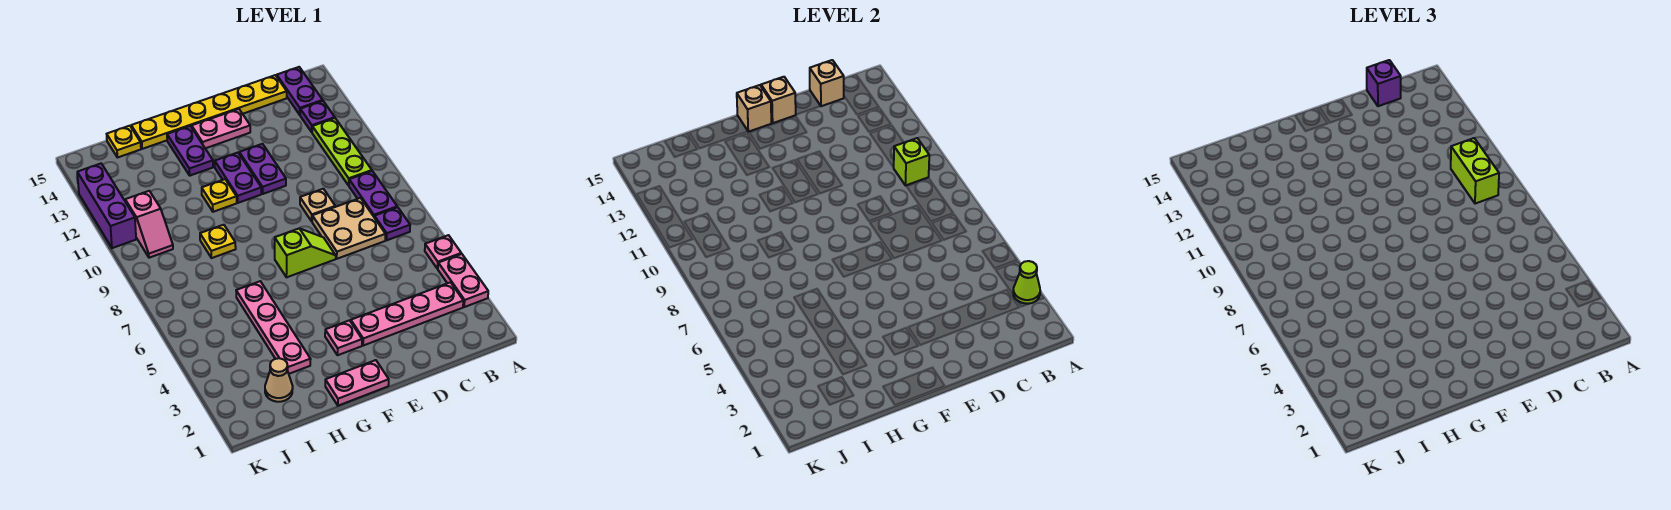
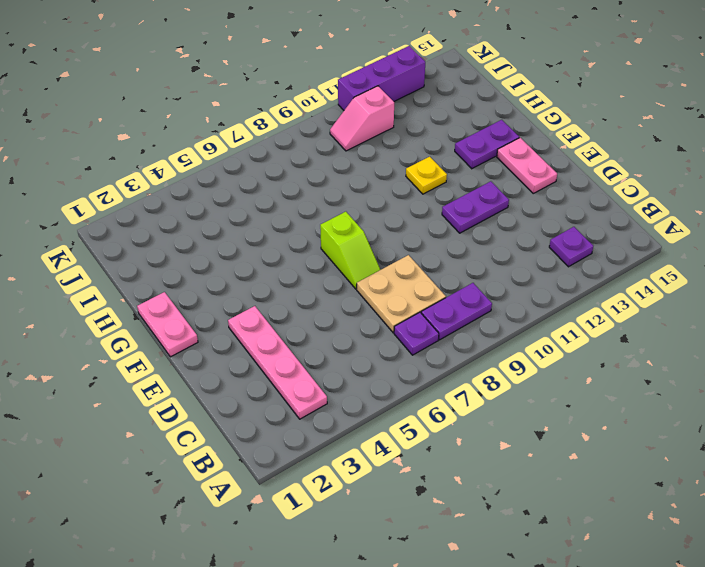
none -> pink plate A3:A4 level 1
none -> pink plate A5 level 1
none -> lime plate B10:B12 level 1
none -> purple plate B14:B15 level 1

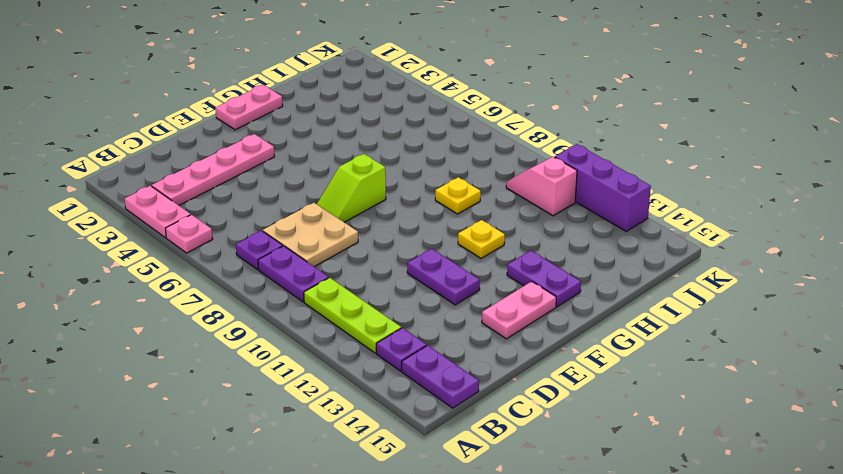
none -> yellow plate C15:H15 level 1
none -> tan plate D9 level 1
none -> pink plate F3 level 1
none -> purple plate F11:F12 level 1

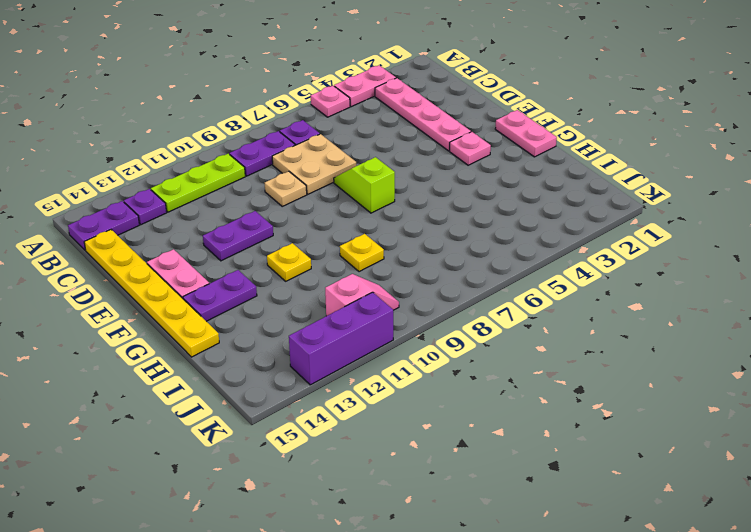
none -> purple plate F11:F12 level 1
none -> pink plate H3:H6 level 1
none -> tan cone I2 level 1
none -> yellow plate I15 level 1

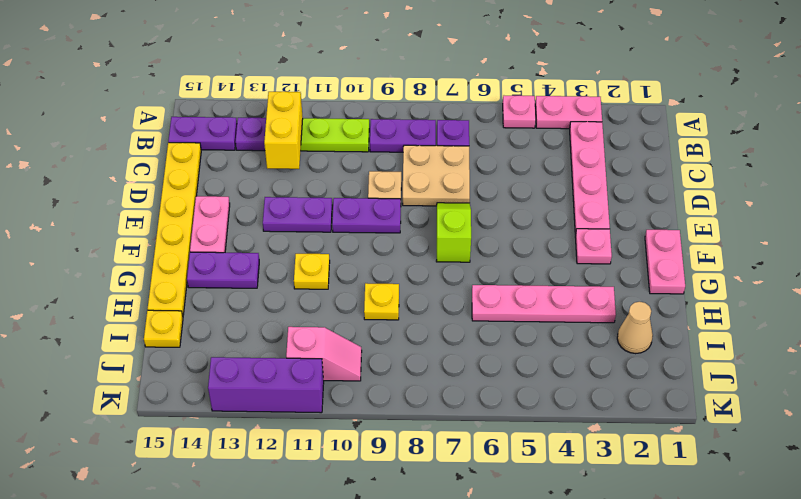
yellow brick B12:C12 level 2 -> none
purple plate E9:E10 level 1 -> purple plate F11:F12 level 1
none -> lime cone A3 level 2
none -> lime brick B10 level 2
none -> tan brick C15 level 2
none -> tan brick E15 level 2

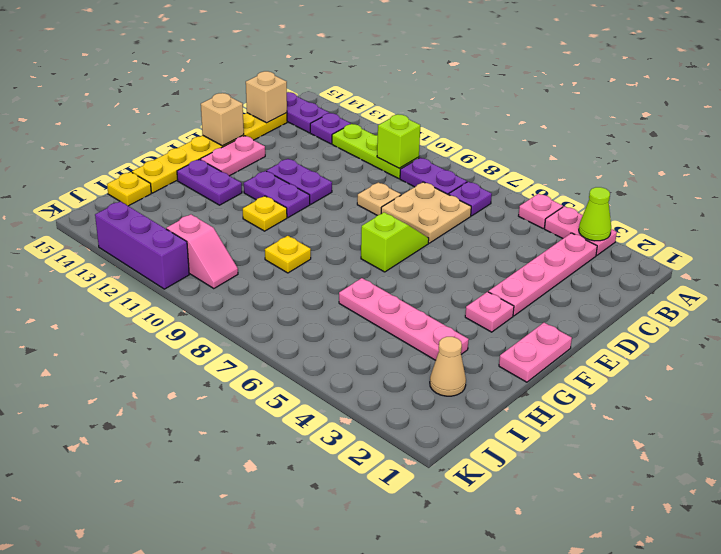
none -> tan brick F15 level 2
none -> lime brick B9:B10 level 3
none -> purple brick C15 level 3

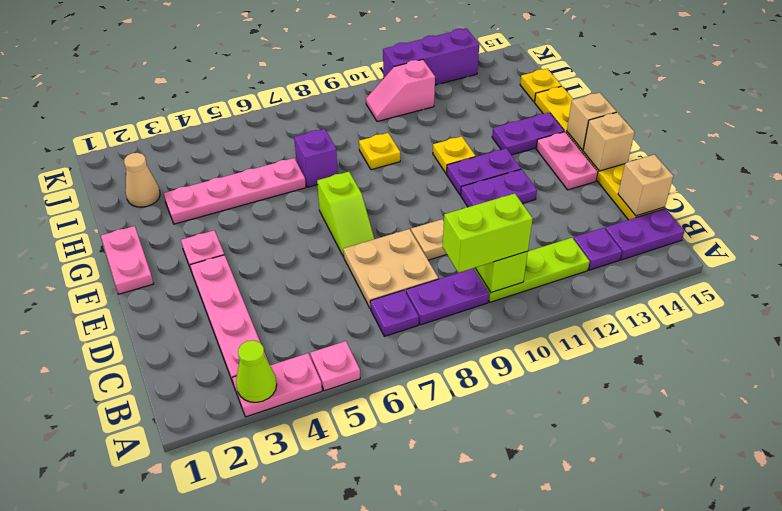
purple brick H7 level 1 -> purple brick C15 level 3

